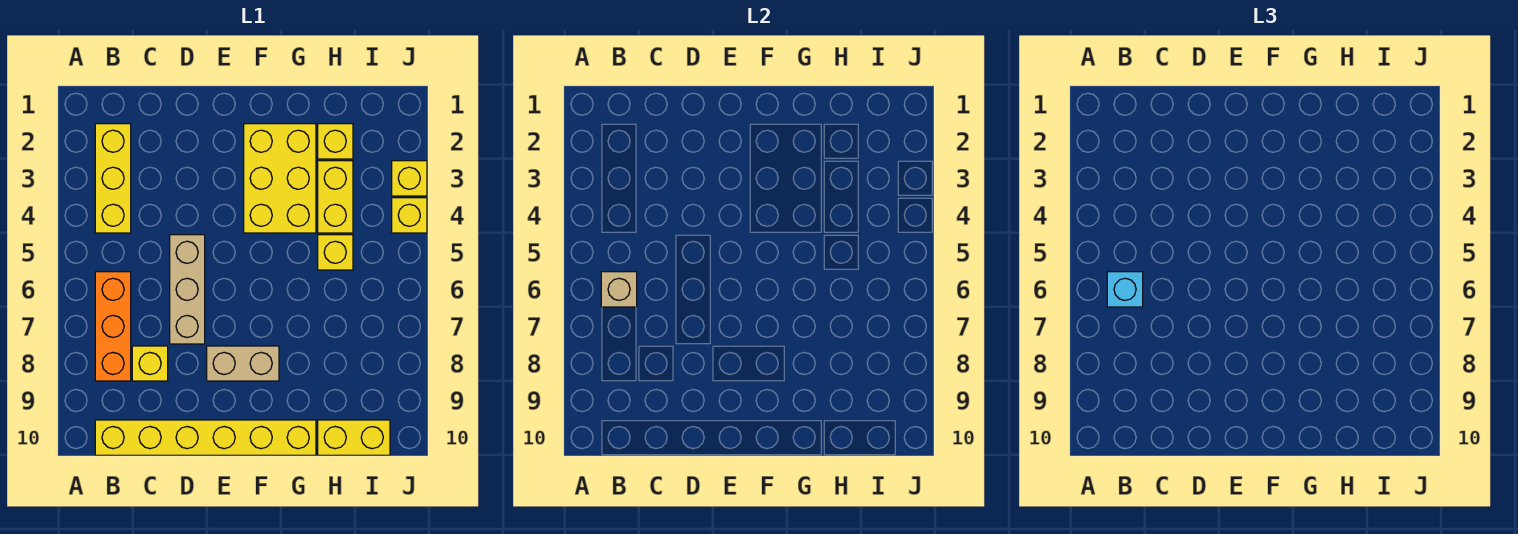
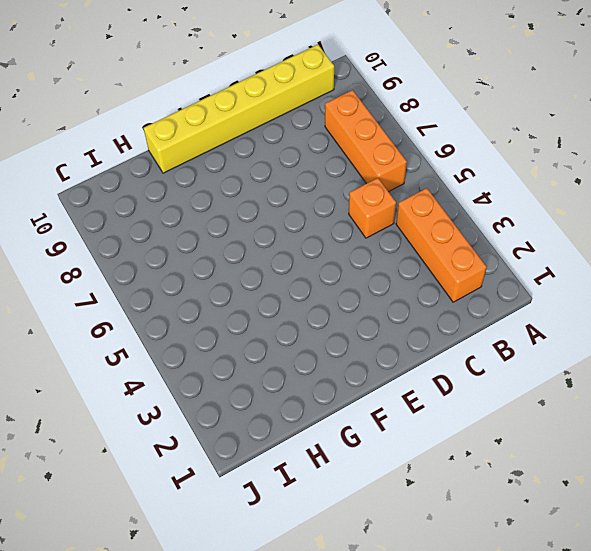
orange brick B2:B4 level 1 -> yellow brick B2:B4 level 1
orange brick C5 level 1 -> none
none -> yellow brick C8 level 1
none -> tan brick D5:D7 level 1
none -> tan brick E8:F8 level 1

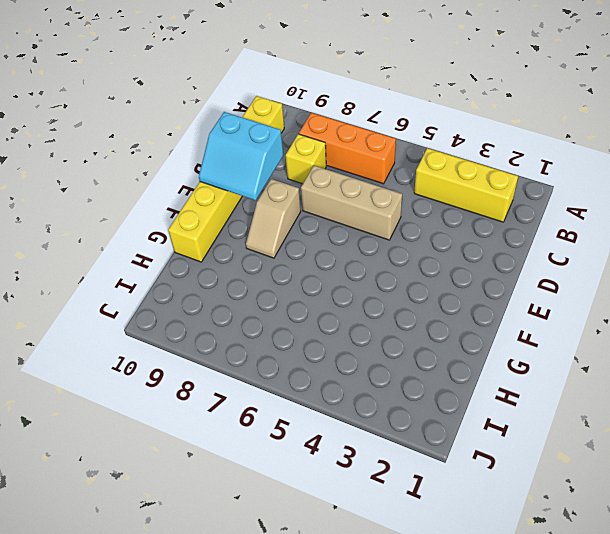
cyan slope D9:E10 level 2 top D -> none
tan slope E8:F8 level 1 top E -> tan brick E8:F8 level 1
none -> yellow brick F2:G4 level 1
none -> yellow brick H2 level 1
none -> yellow brick H3:H4 level 1

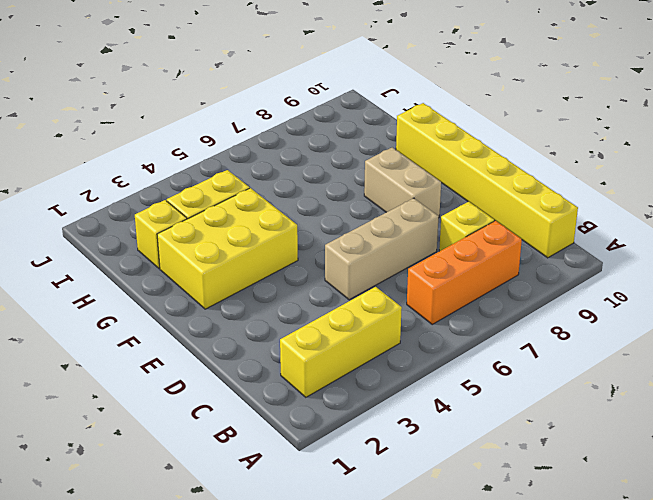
none -> yellow brick H5 level 1
none -> yellow brick H10:I10 level 1
none -> yellow brick J3 level 1

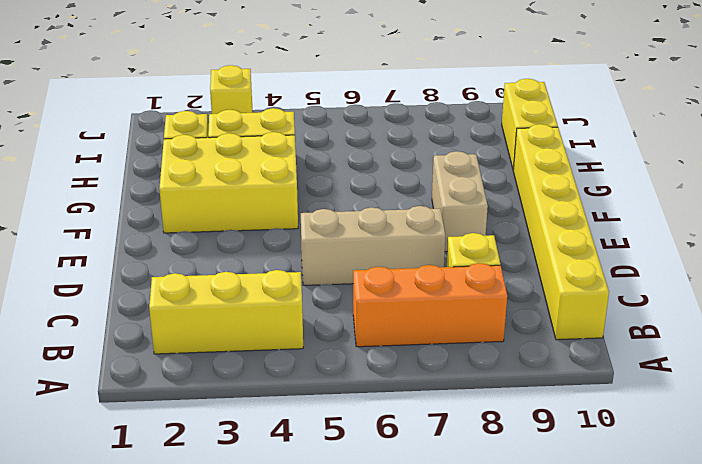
none -> yellow brick H5 level 1
none -> yellow brick J4 level 1
none -> tan brick B6 level 2

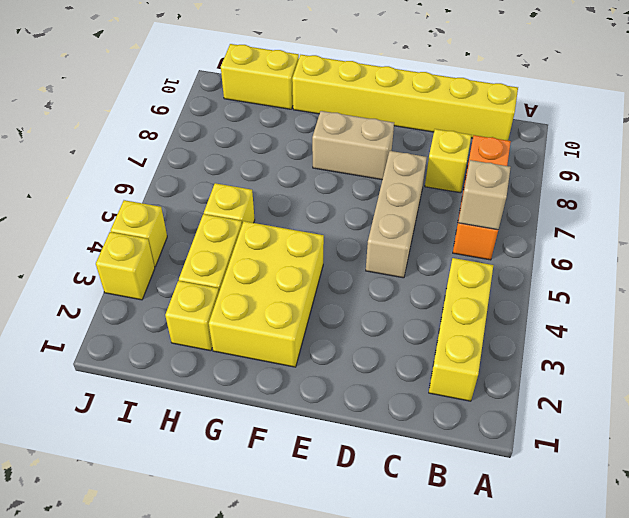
none -> cyan brick B6 level 3

